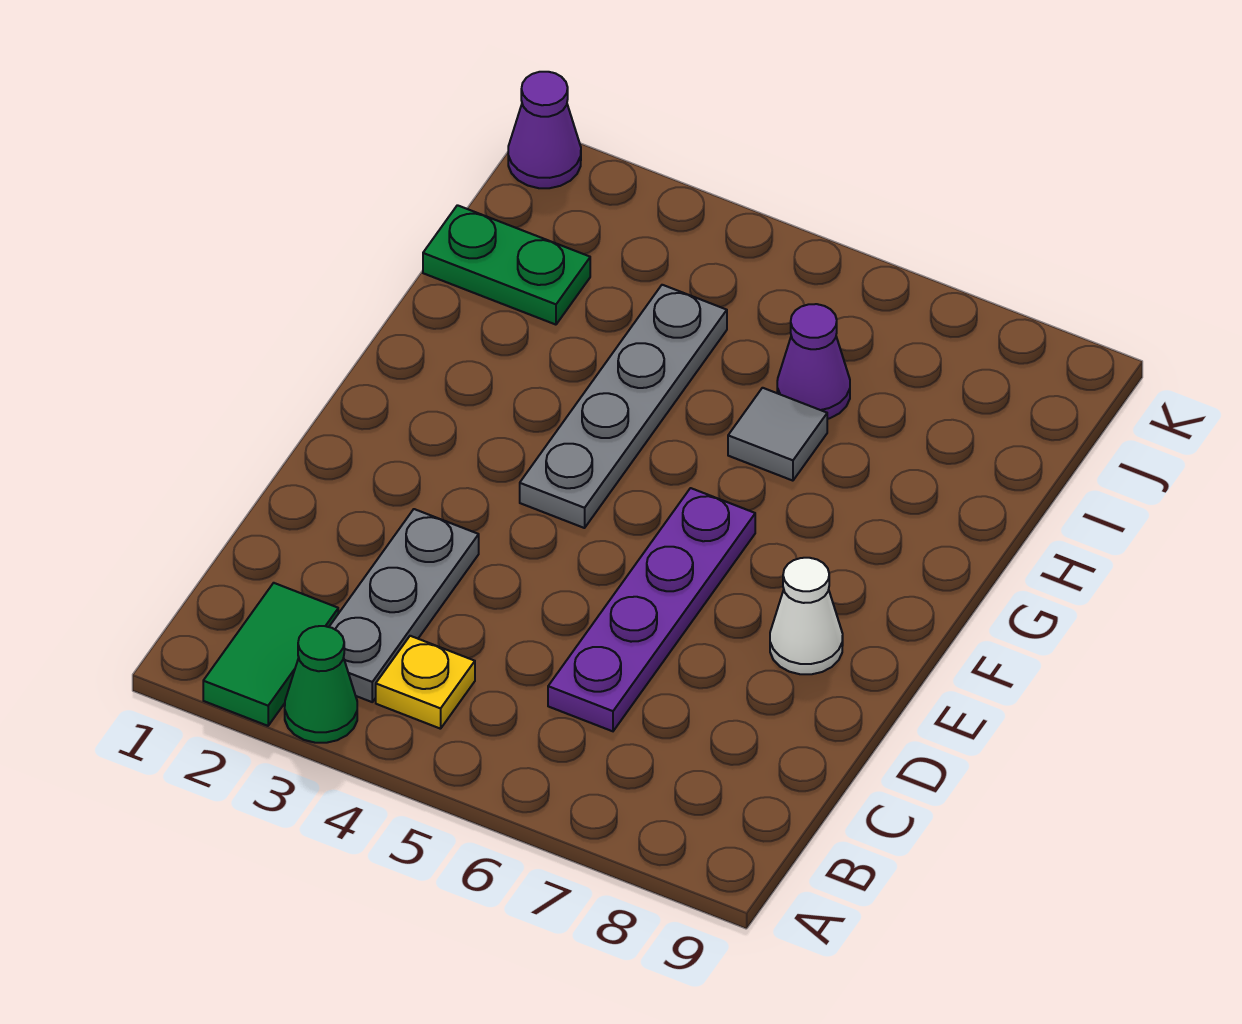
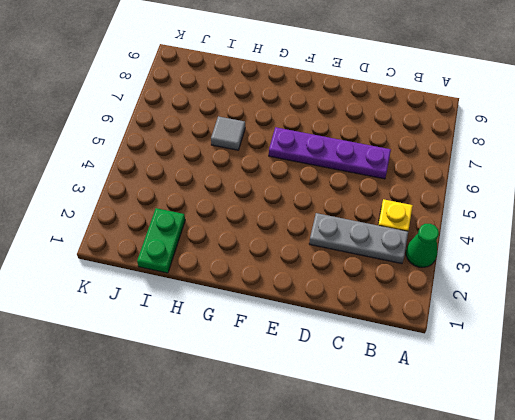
none -> green tile A2:B2 level 1
none -> white cone E8 level 1

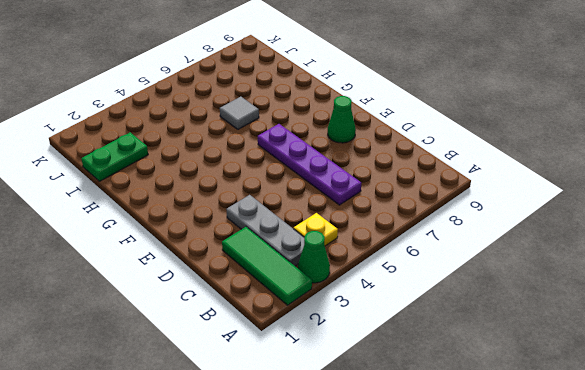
green tile A2:C2 level 1 -> green tile A2:B2 level 1
green cone E8 level 1 -> white cone E8 level 1
none -> grey plate F4:I4 level 1
none -> purple cone I6 level 1

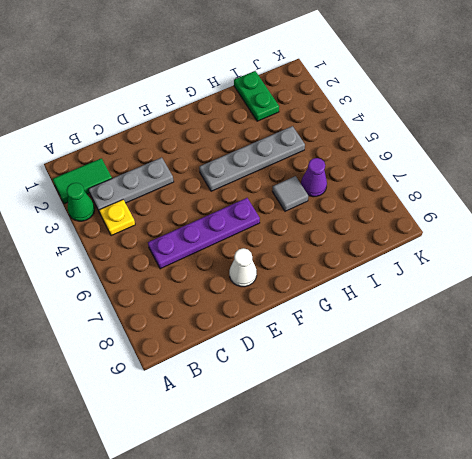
none -> purple cone K1 level 1

